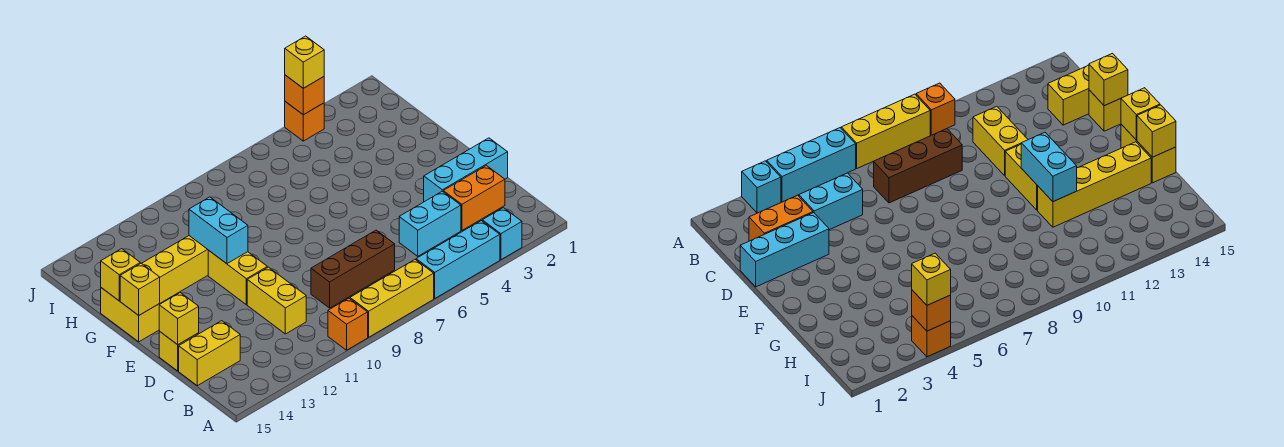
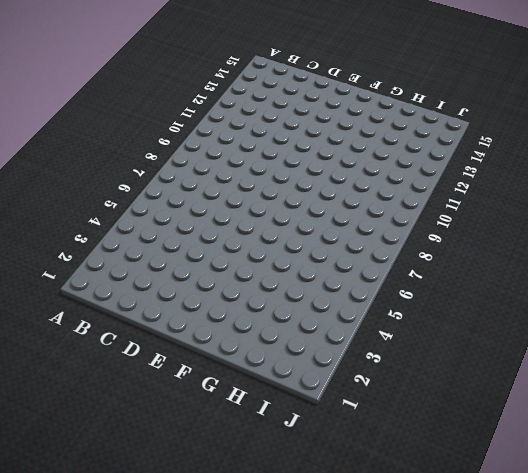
none -> cyan brick A3 level 1
none -> cyan brick A4:A6 level 1
none -> yellow brick A7:A9 level 1

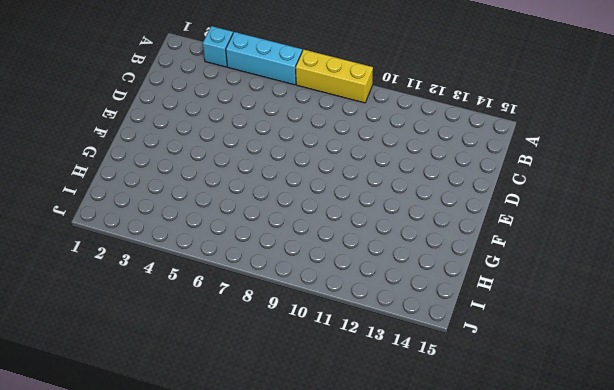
none -> orange brick A10 level 1
none -> orange brick C2:C3 level 1
none -> cyan brick C4:C5 level 1

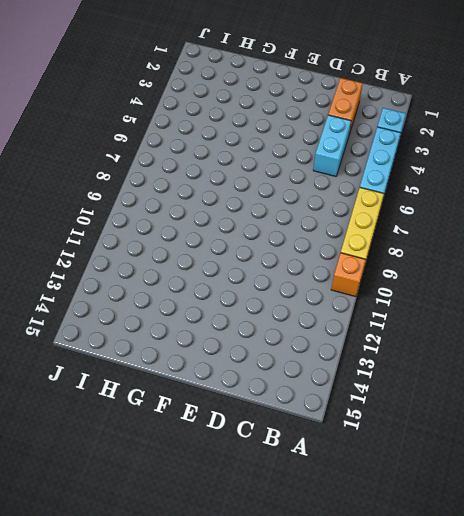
none -> brown brick C7:C9 level 1
none -> yellow brick C11:D11 level 1
none -> yellow brick C14:C15 level 1

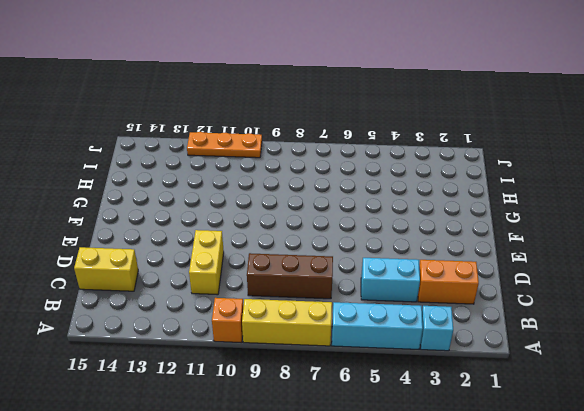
orange plate J10:J12 level 1 -> none
none -> cyan brick D1:D3 level 1
none -> yellow brick D15 level 1
none -> yellow brick E11:F11 level 1

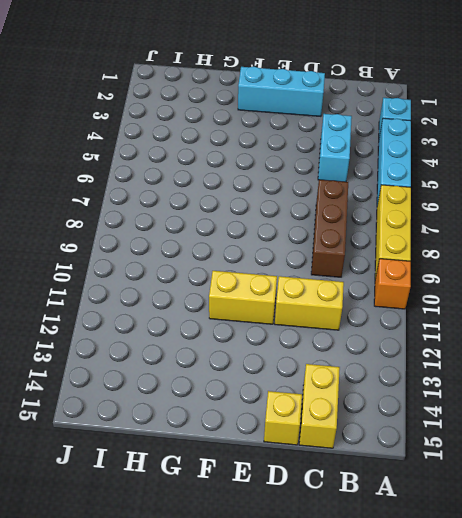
cyan brick D2:F2 level 1 -> cyan brick D1:D3 level 1
none -> orange brick C2:C3 level 1
none -> yellow brick F15:G15 level 1
none -> yellow brick G11:G14 level 1

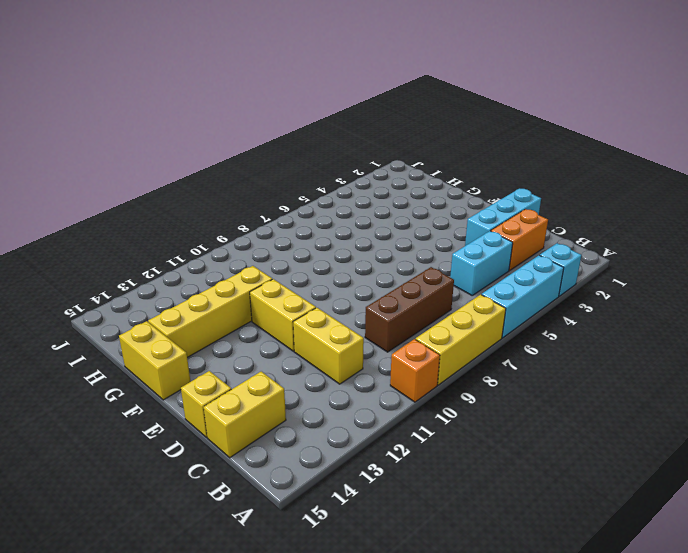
none -> orange brick J4 level 1
none -> yellow brick D15 level 2
none -> cyan brick F11:G11 level 2

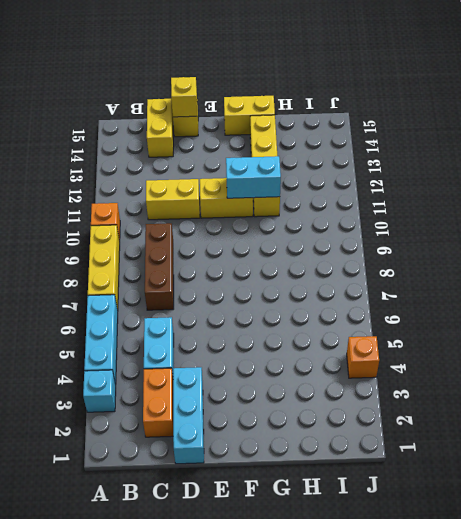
none -> yellow brick F15 level 2
none -> yellow brick G15 level 2
none -> orange brick J4 level 2

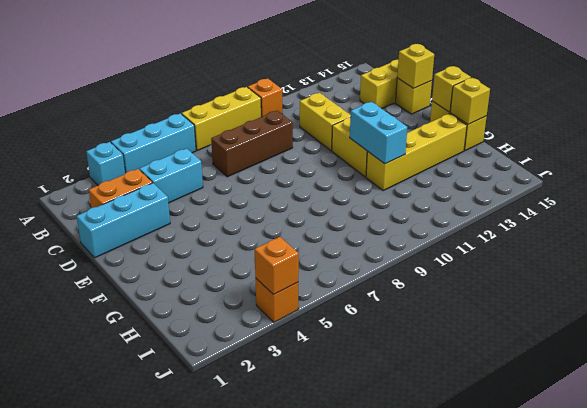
none -> yellow brick J4 level 3

